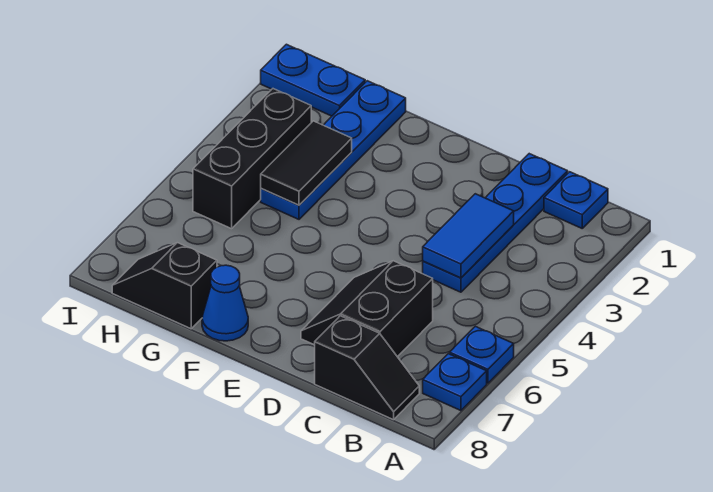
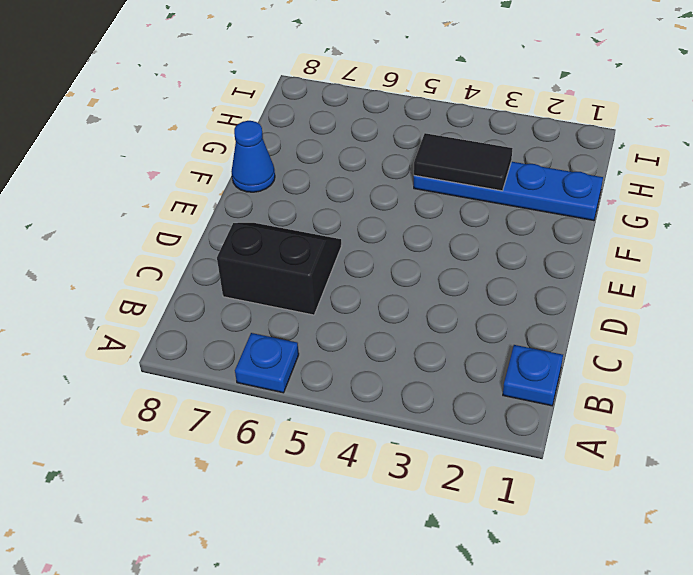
none -> blue plate A7 level 1
none -> black slope B8:C8 level 1 top C
none -> blue plate C1:C4 level 1

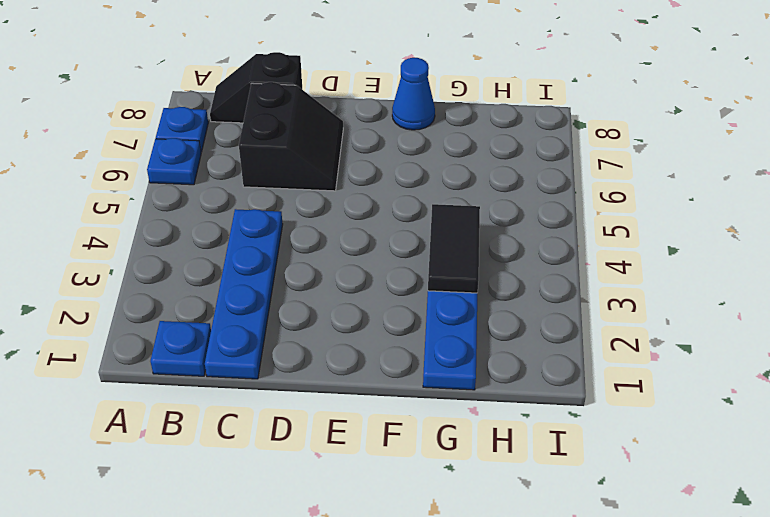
none -> black slope G8:H8 level 1 top G
none -> blue plate H1:I1 level 1
none -> black brick H3:H5 level 1

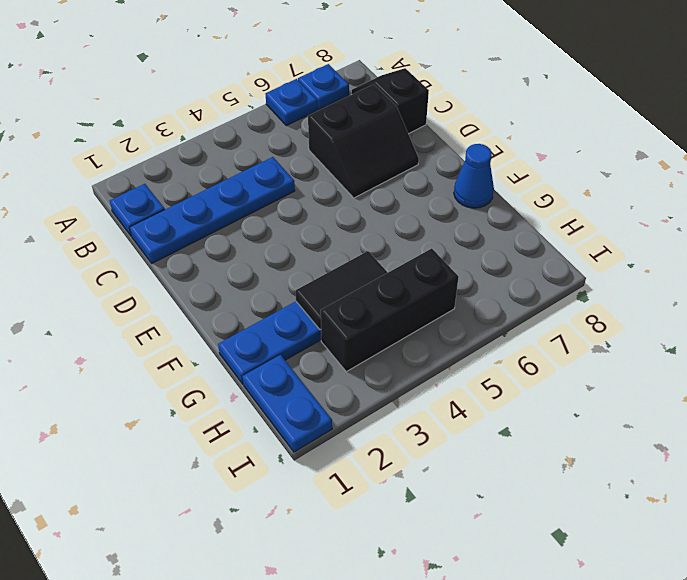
none -> black slope G8:H8 level 1 top G
none -> blue tile C3:C4 level 2

